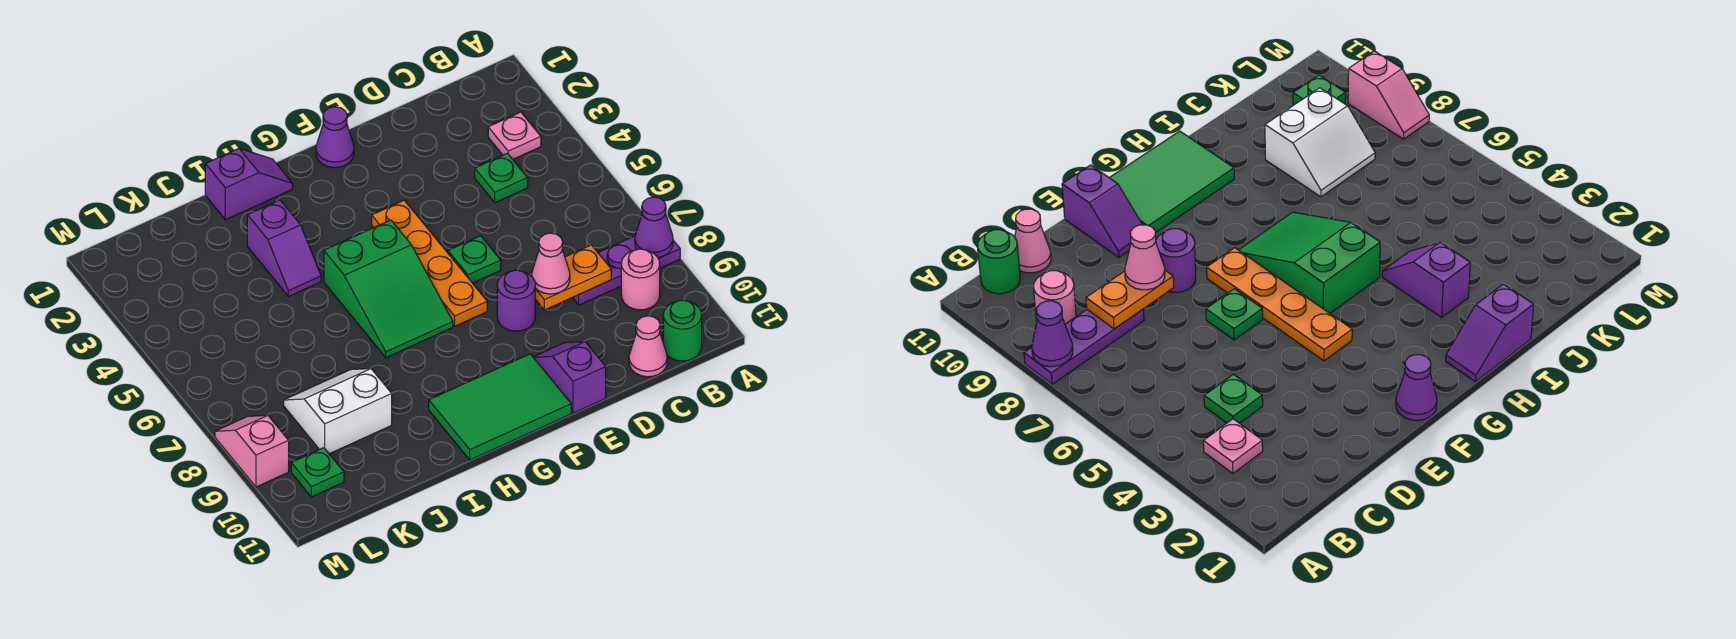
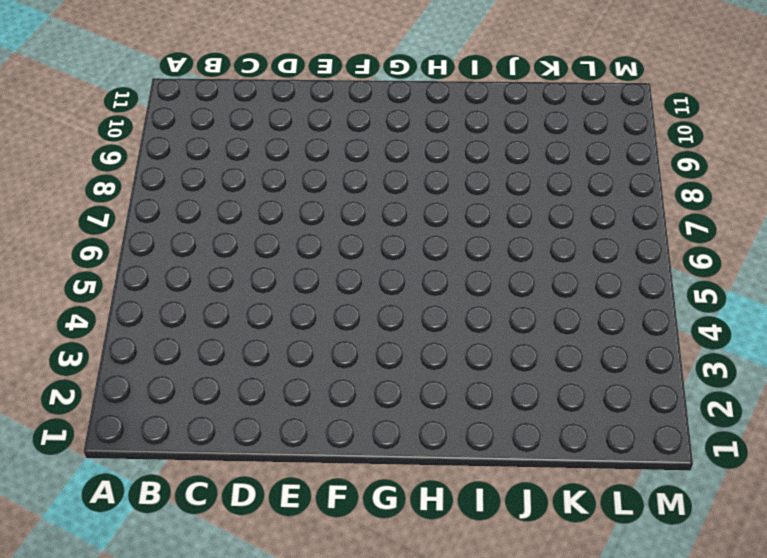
none -> purple plate A8:C8 level 1
none -> pink plate B3 level 1
none -> pink round brick B9 level 1

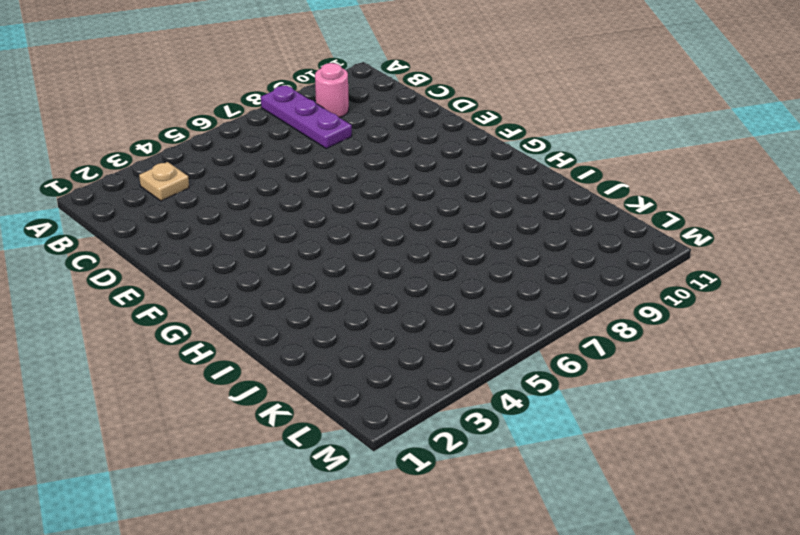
tan plate B3 level 1 -> pink plate B3 level 1
none -> green round brick B11 level 1
none -> green plate C4 level 1
none -> pink cone C11 level 1

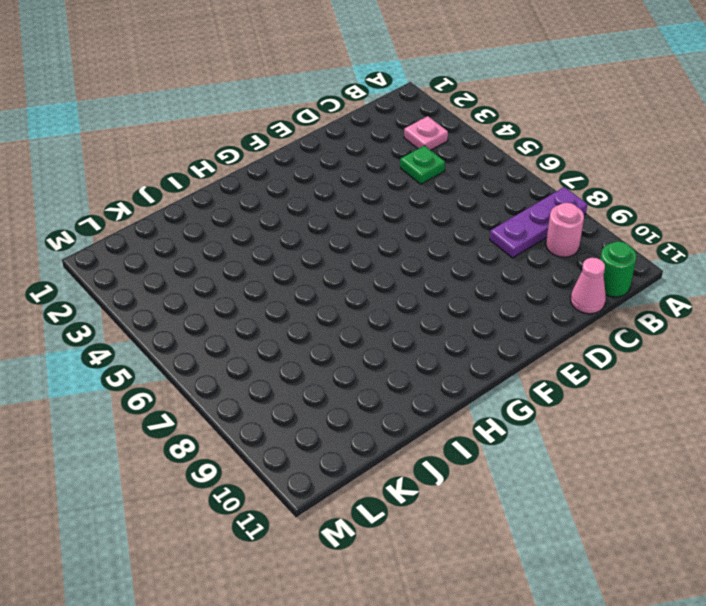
none -> green plate E6 level 1
none -> purple round brick E8 level 1
none -> purple slope E10:E11 level 1 top 11

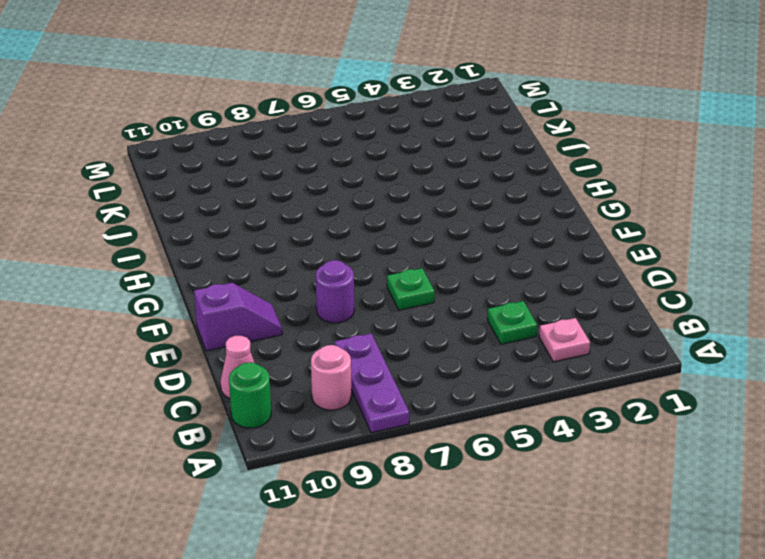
none -> purple cone F1 level 1
none -> orange plate F4:F7 level 1
none -> green tile F10:H11 level 1

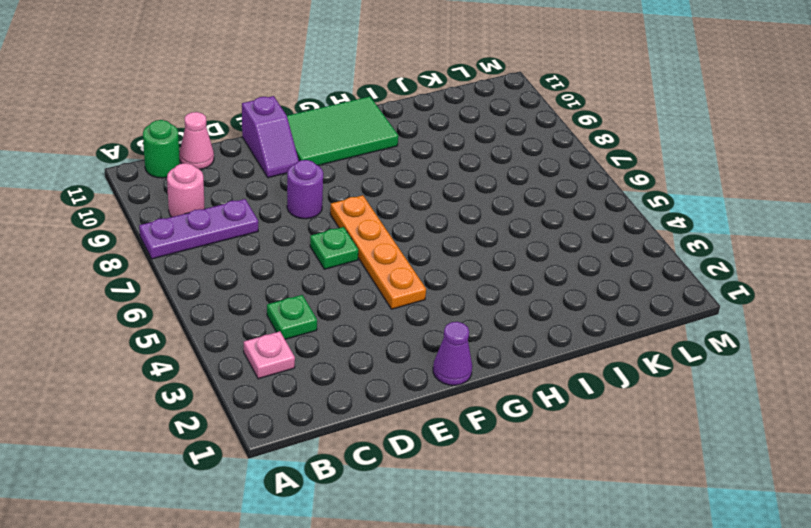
none -> green slope G5:H7 level 1 top 5
none -> purple slope H1:I1 level 1 top I
none -> purple slope I3:I4 level 1 top 3

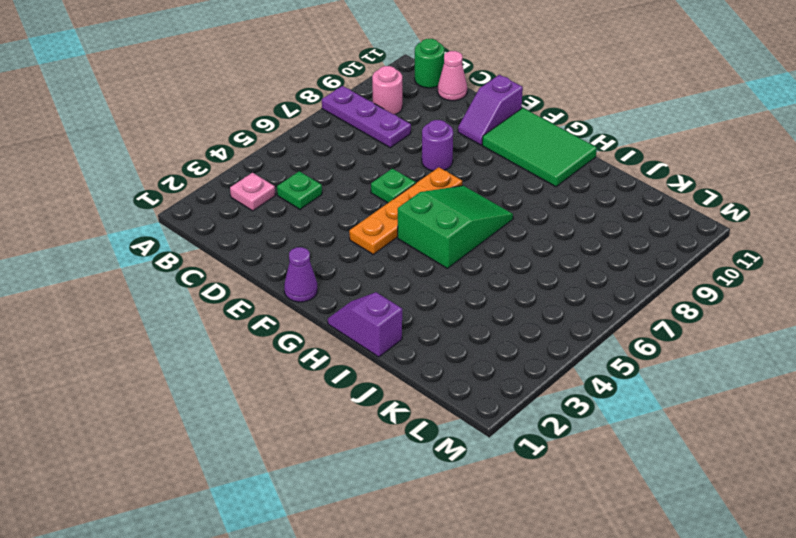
none -> purple slope I3:I4 level 1 top 3
none -> white slope J8:K9 level 1 top 9
none -> green plate L10 level 1

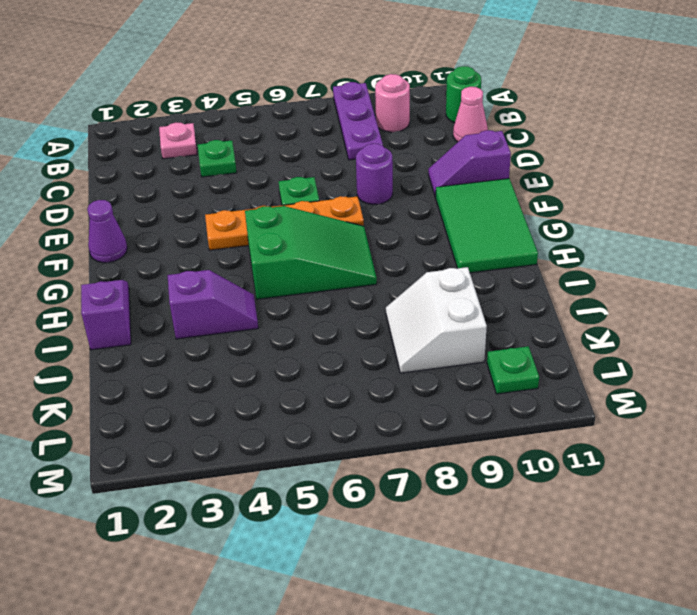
none -> pink slope M8:M9 level 1 top 9
none -> purple cone A8 level 2
none -> orange plate C8:D8 level 2

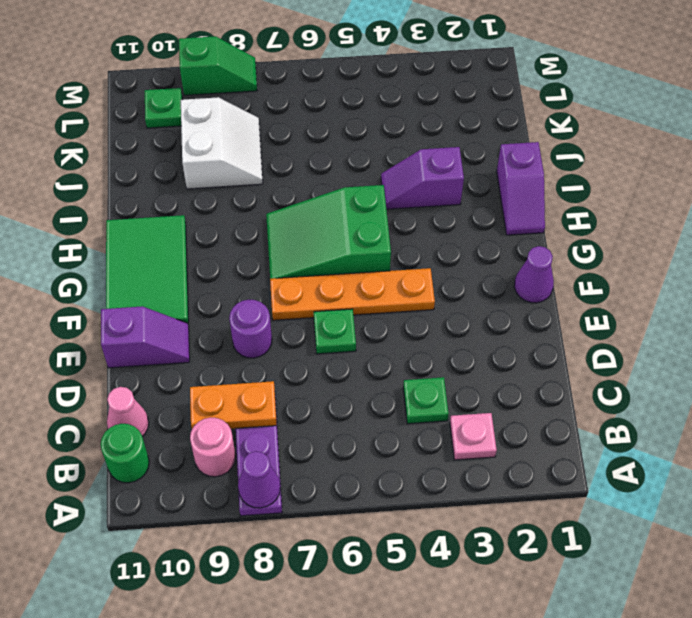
orange plate C8:C9 level 2 -> orange plate C8:D8 level 2
green slope M8:M9 level 1 top 9 -> pink slope M8:M9 level 1 top 9
none -> pink cone D8 level 3

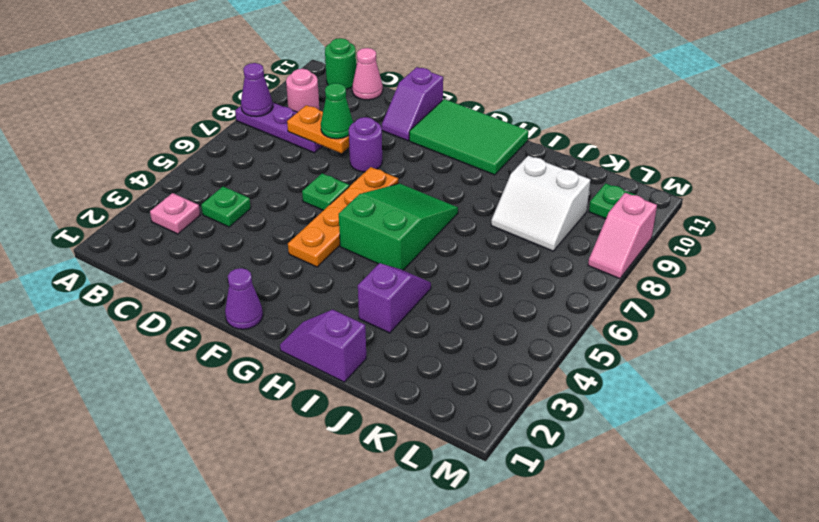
green cone D8 level 3 -> pink cone D8 level 3

